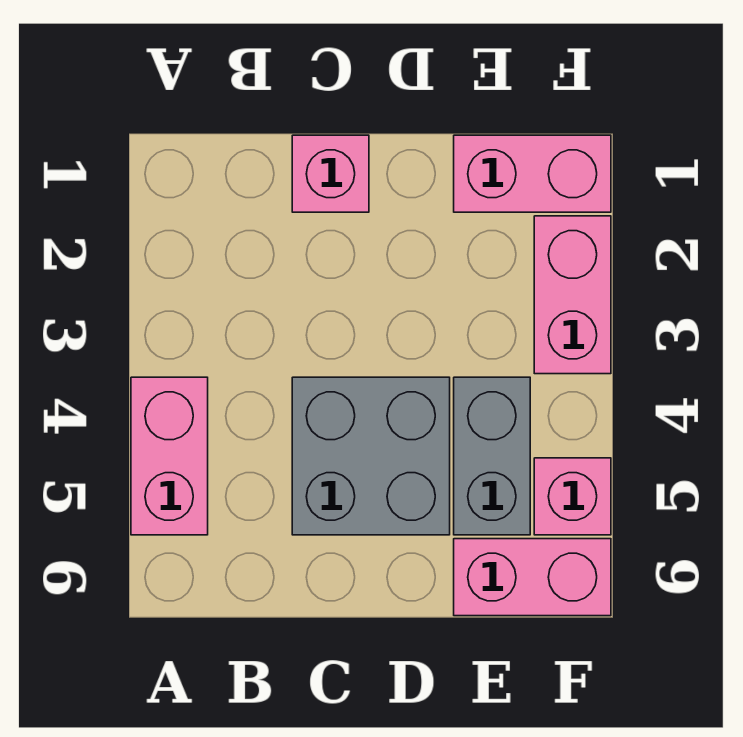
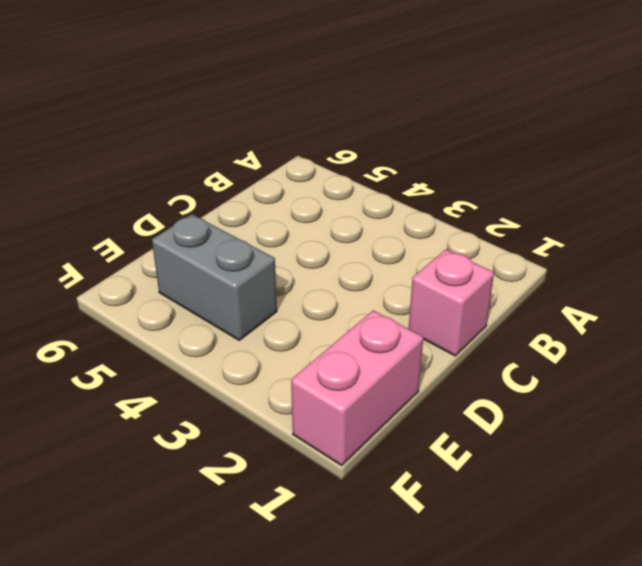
none -> pink brick A4:A5 level 1
none -> grey brick C4:D5 level 1

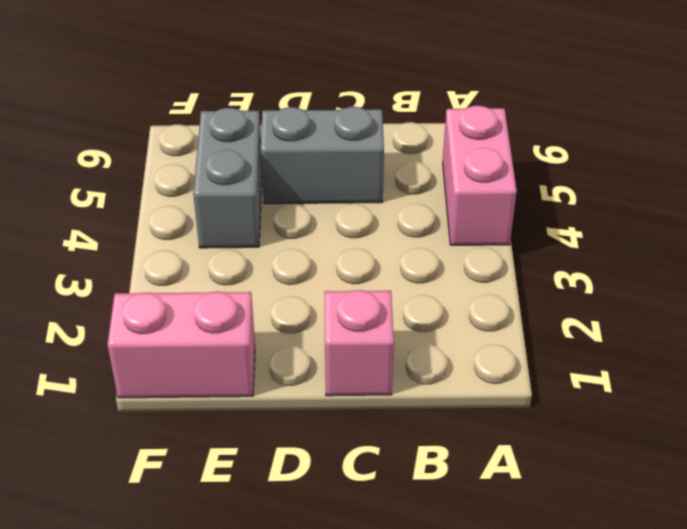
grey brick C5:D5 level 1 -> grey brick C4:D5 level 1
none -> pink brick E6:F6 level 1
none -> pink brick F2:F3 level 1

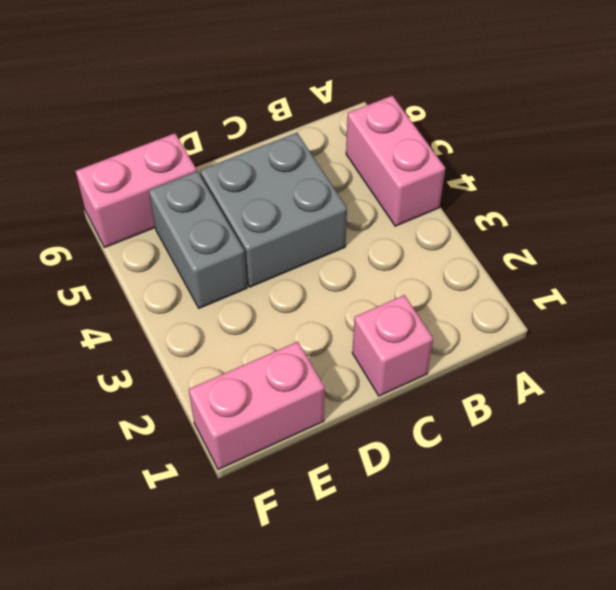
none -> pink brick F2:F3 level 1
none -> pink brick F5 level 1

